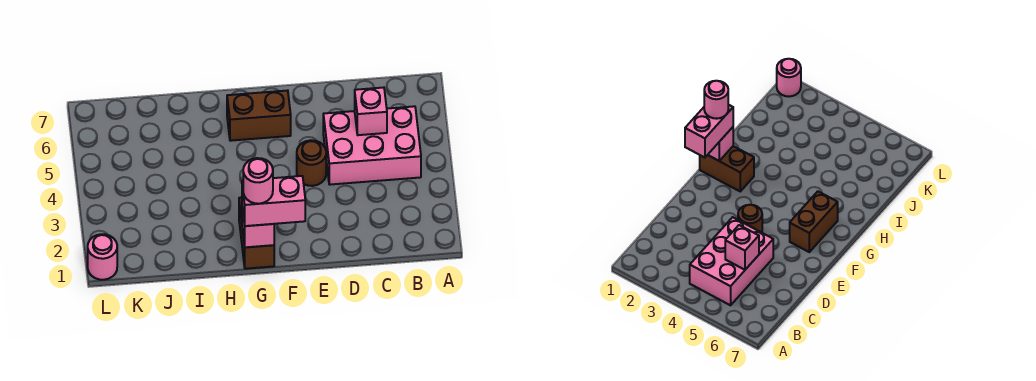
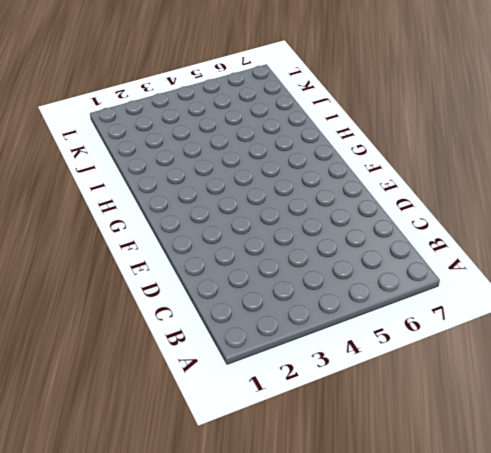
none -> pink brick B4:D5 level 1
none -> brown round brick E4 level 1

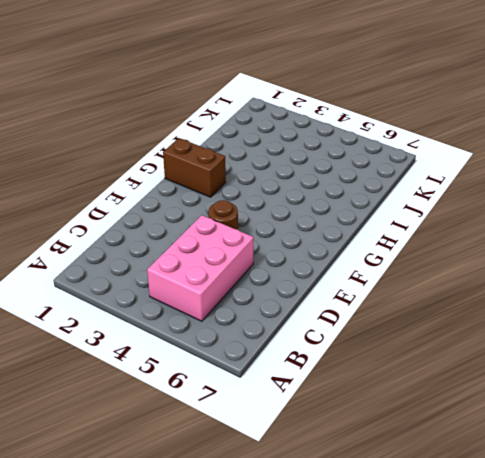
none -> brown brick F6:G6 level 1
none -> pink round brick L1 level 1

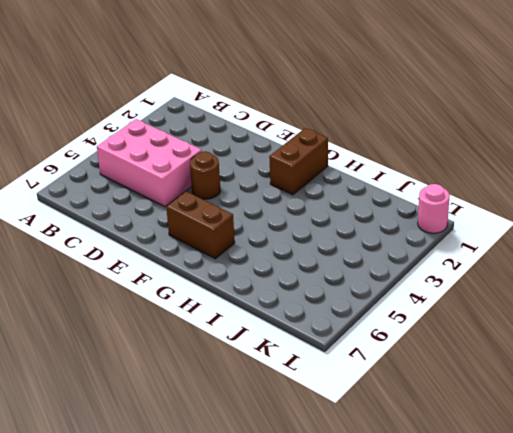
none -> pink brick C5 level 2
none -> pink brick G1 level 2

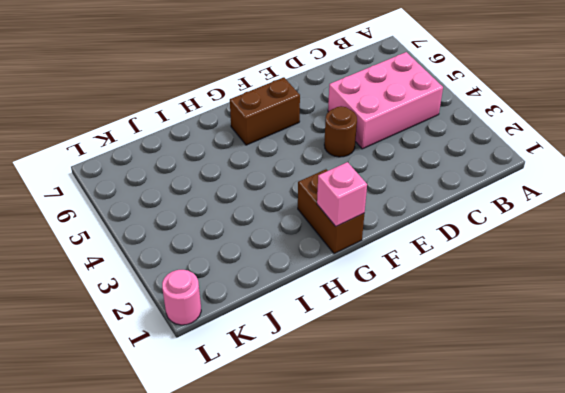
none -> pink brick C5 level 2
none -> pink brick F1:G1 level 3

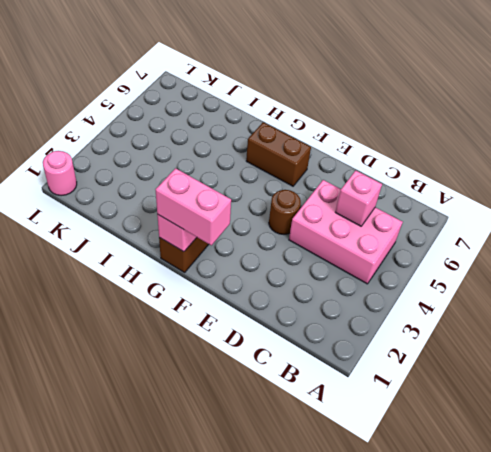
none -> pink round brick G1 level 4

